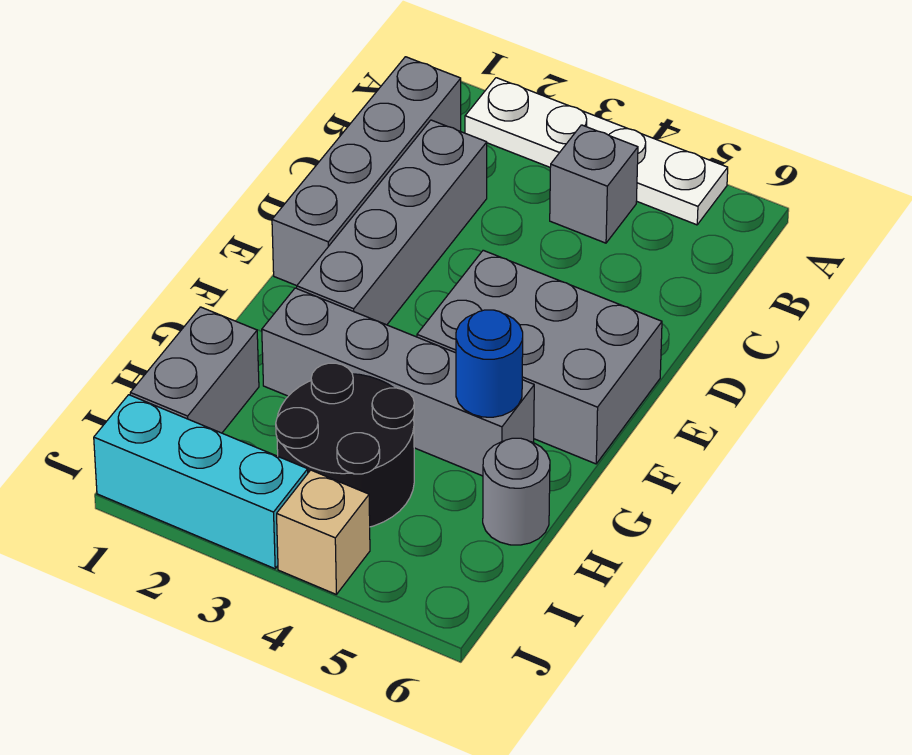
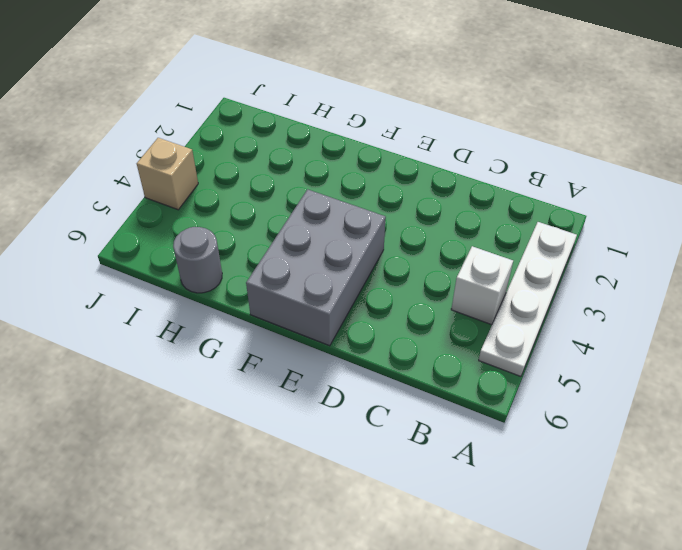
white brick B4 level 1 -> grey brick B4 level 1
none -> grey brick B1:E1 level 1
none -> grey brick C2:F2 level 1
none -> grey brick G2:G5 level 1

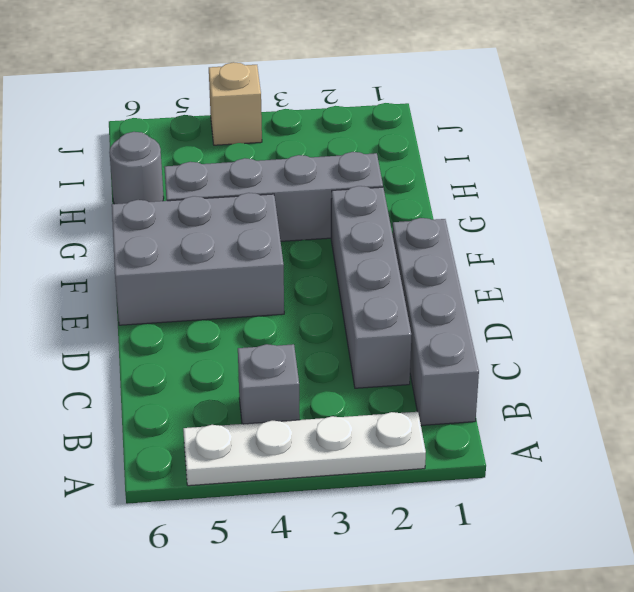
none -> grey brick H1:I1 level 1
none -> black round brick H3:I4 level 1
none -> cyan brick J1:J3 level 1

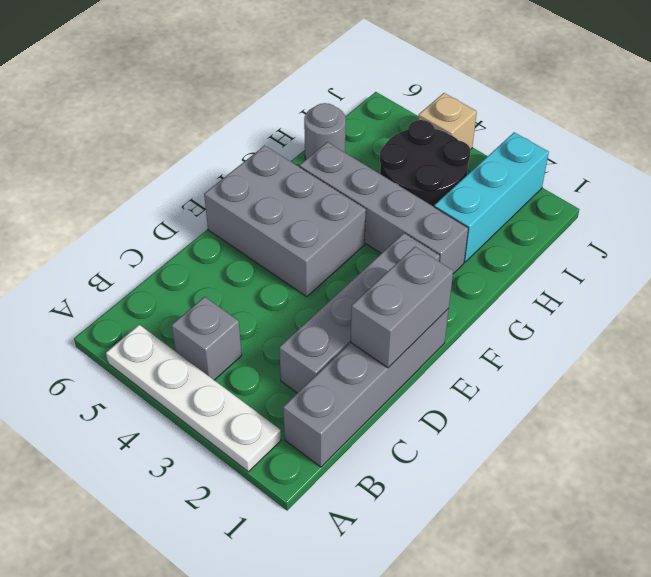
grey brick D1:E1 level 2 -> grey brick H1:I1 level 1
cyan brick H2:J2 level 1 -> cyan brick J1:J3 level 1
none -> blue round brick G5 level 2

